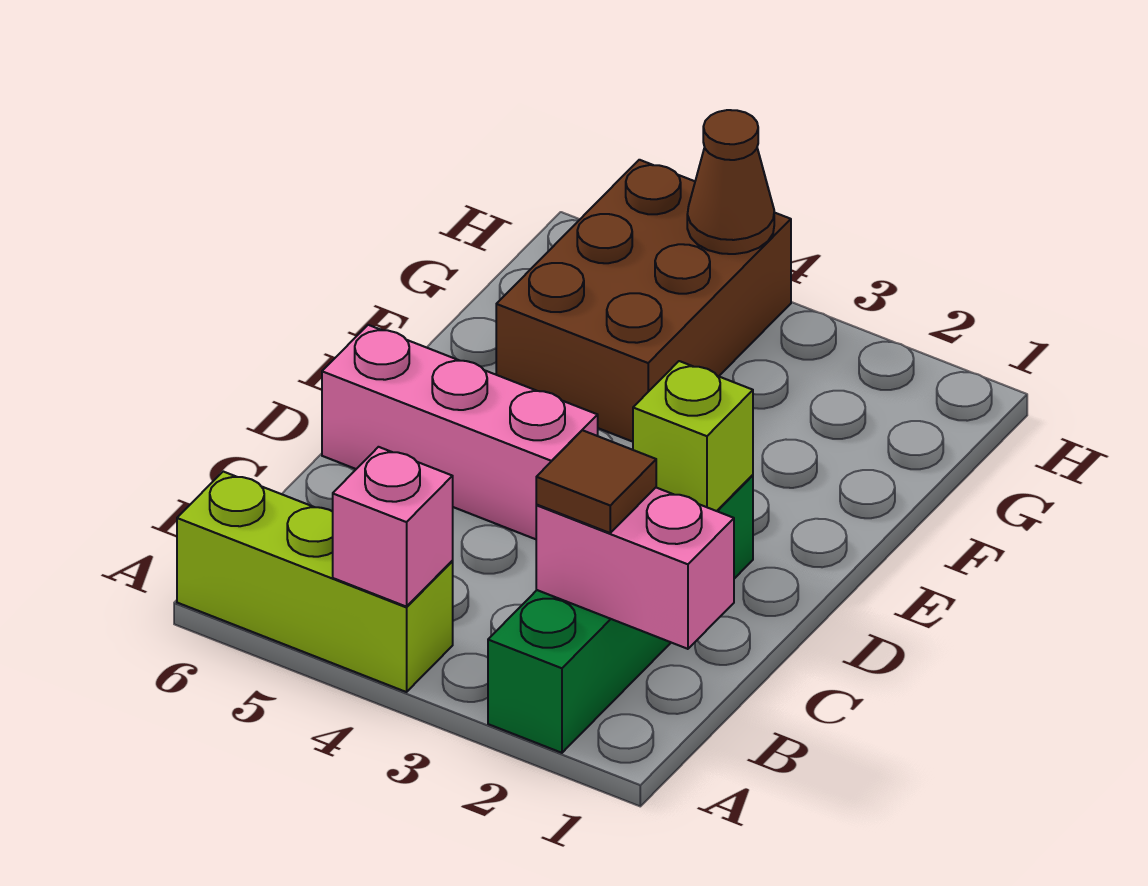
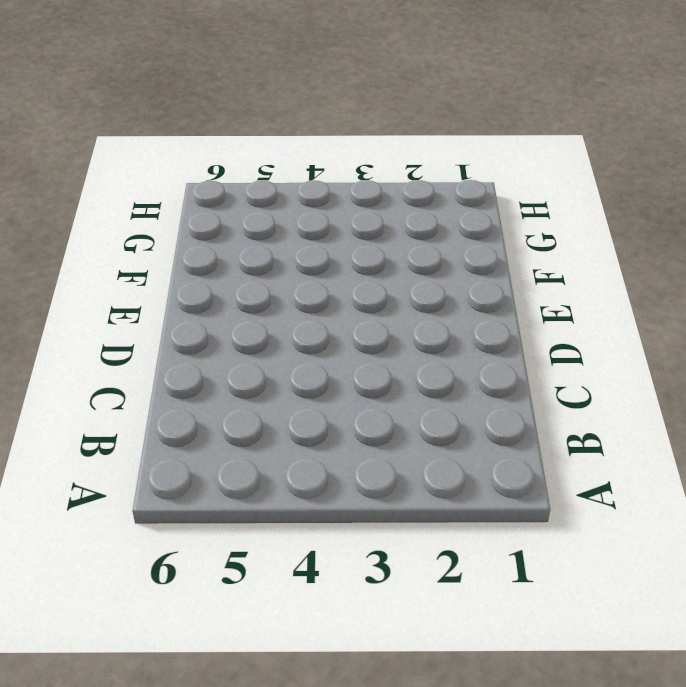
none -> green brick A2:D2 level 1
none -> lime brick A4:A6 level 1

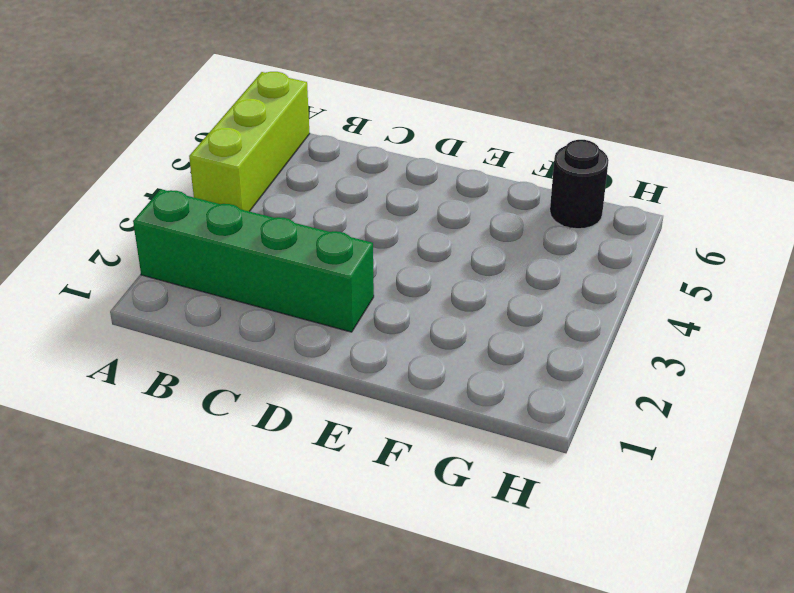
black round brick G6 level 1 -> none
none -> pink brick D4:D6 level 1
none -> brown brick F4:H5 level 1

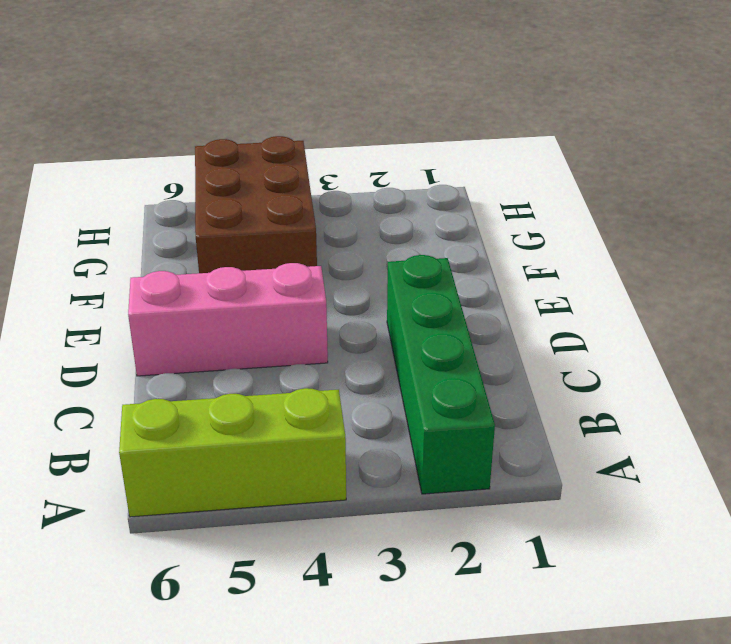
none -> pink brick A4 level 2
none -> pink brick B1:B2 level 2

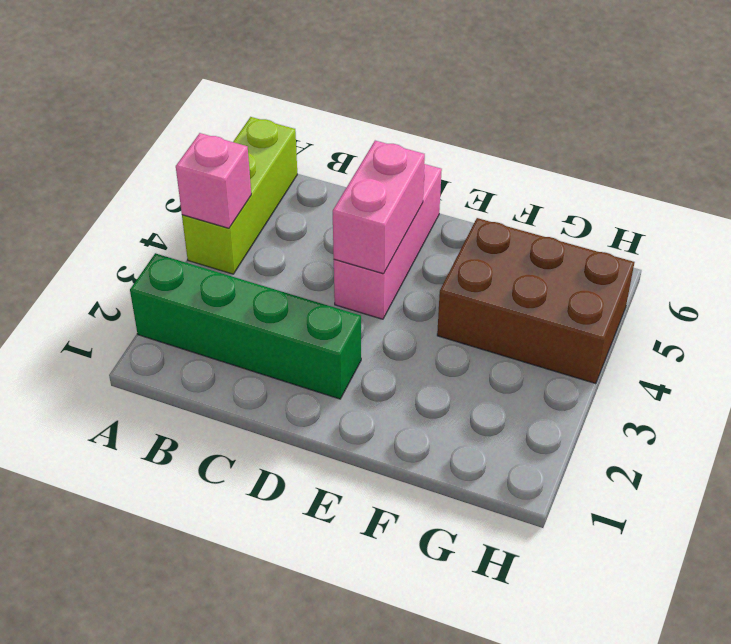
pink brick D4:D5 level 2 -> pink brick B1:B2 level 2
none -> lime brick D2 level 2
none -> brown cone H4 level 2

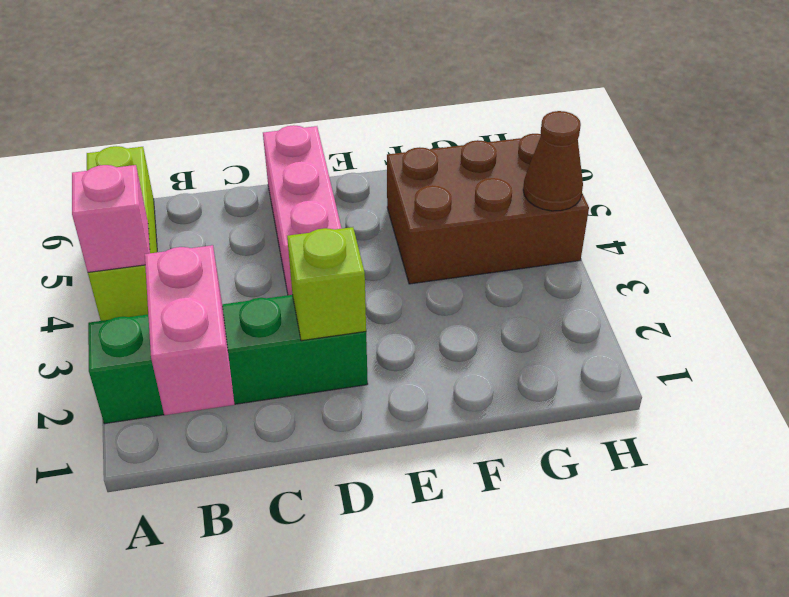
none -> brown tile B2 level 3

